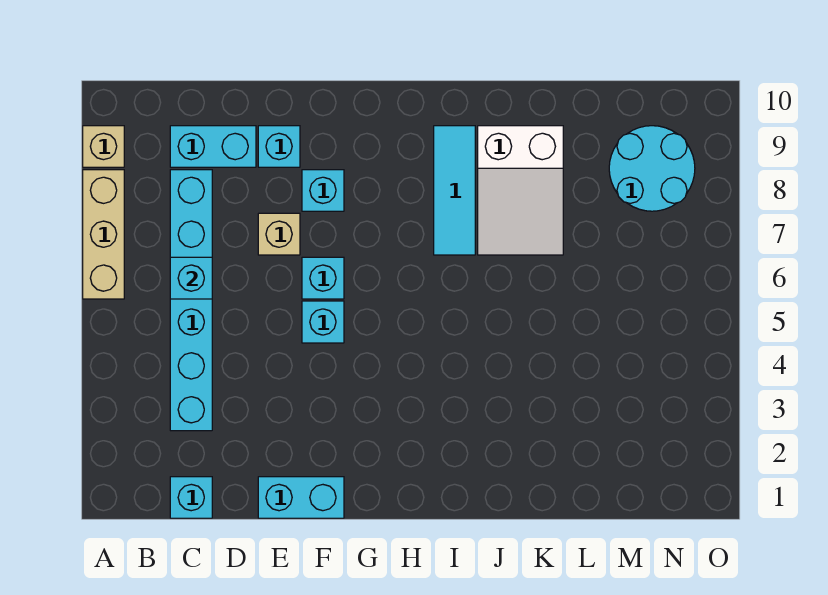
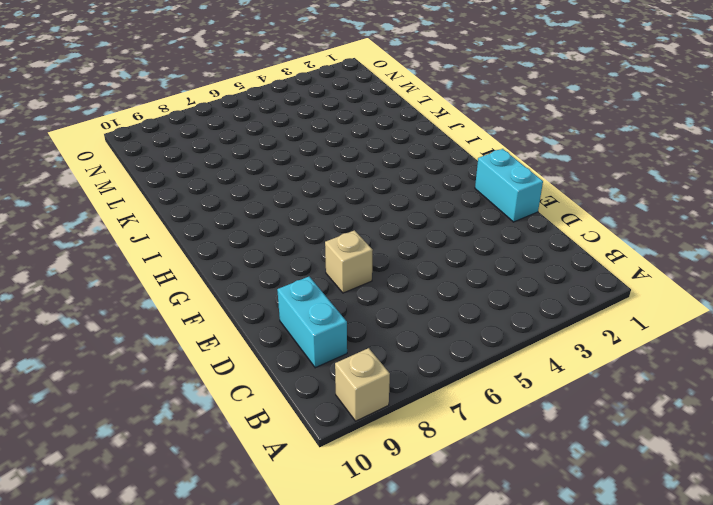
none -> tan brick A6:A8 level 1
none -> cyan brick C1 level 1
none -> cyan brick C3:C8 level 1

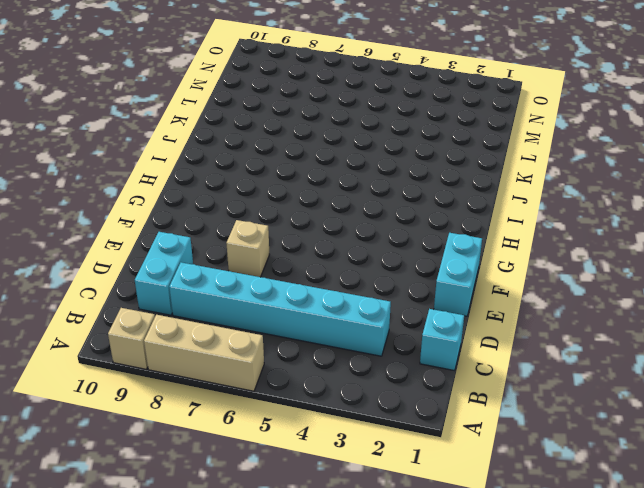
none -> cyan brick E9 level 1
none -> cyan brick F5 level 1
none -> cyan brick F6 level 1

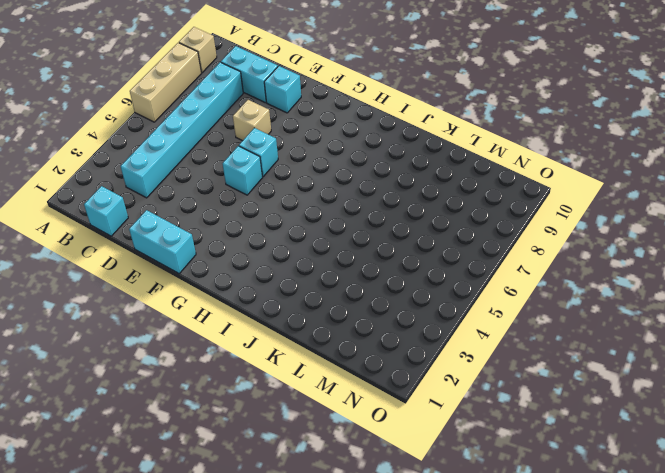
none -> cyan brick F8 level 1
none -> cyan tile I7:I9 level 1
none -> white slope J7:K9 level 1 top 9

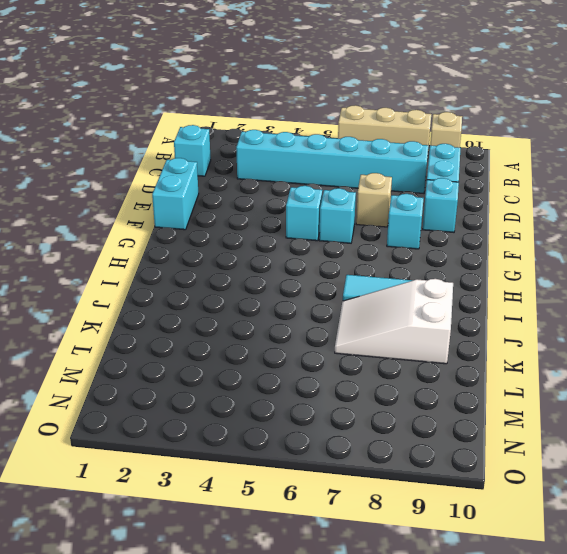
none -> cyan round brick M8:N9 level 1
none -> cyan brick C6 level 2

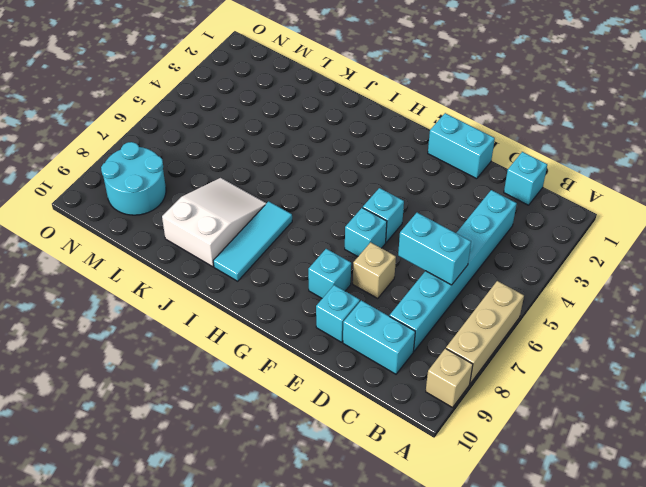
cyan brick C6:D6 level 2 -> cyan brick C6 level 2

